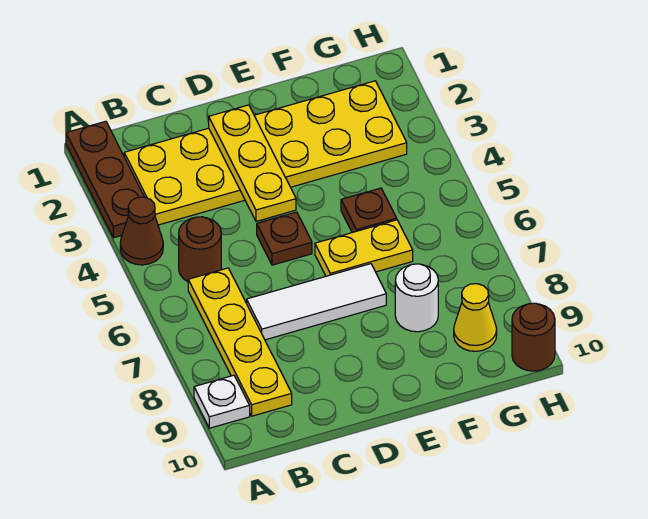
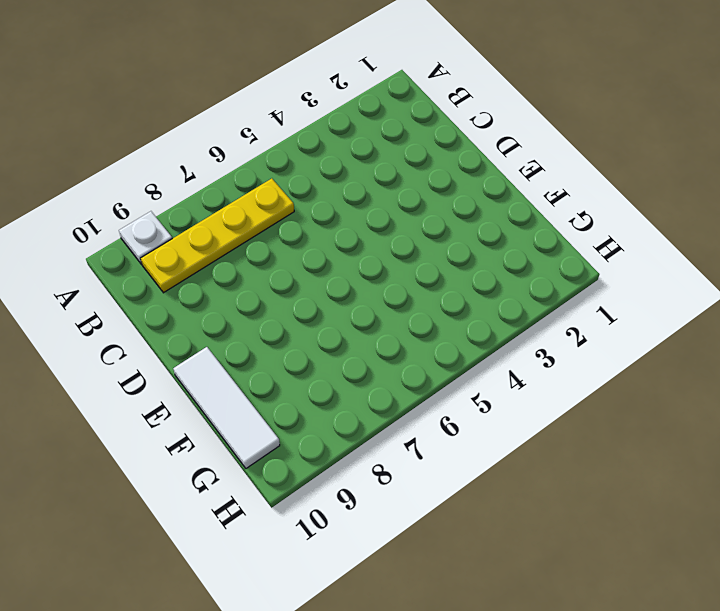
white tile E10:G10 level 1 -> white tile C7:E7 level 1
none -> brown plate A1:A3 level 1
none -> brown cone A4 level 1
none -> yellow plate B2:G3 level 1

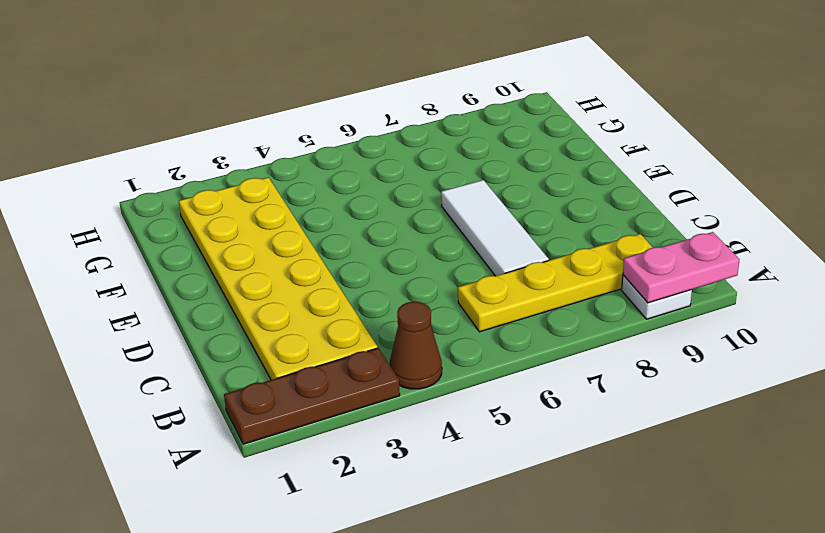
pink plate A9:A10 level 2 -> none
none -> brown round brick B5 level 1
none -> brown plate D5 level 1
none -> yellow plate E6:F6 level 1

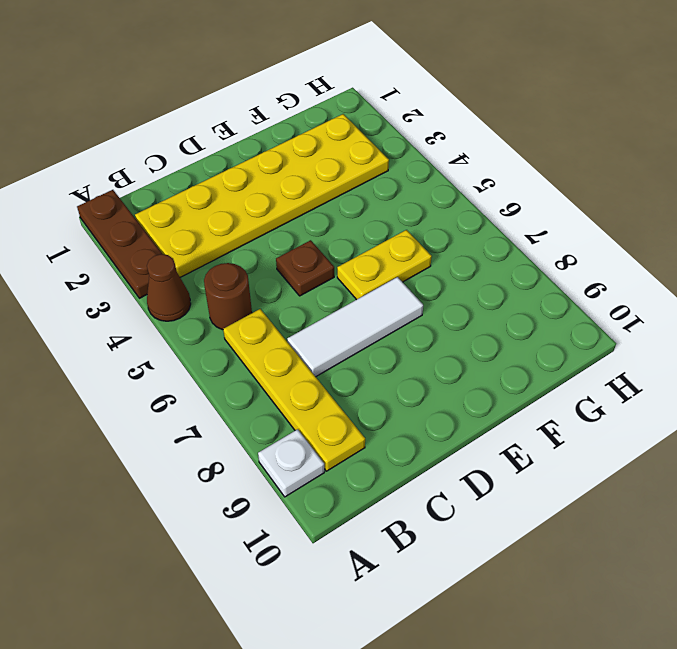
none -> brown plate F5 level 1
none -> white round brick F8 level 1
none -> yellow cone G9 level 1

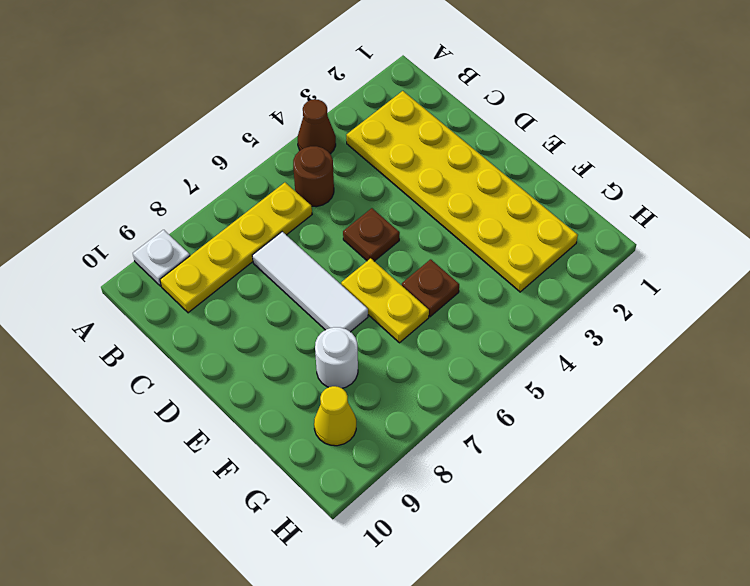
none -> brown plate A1:A3 level 1
none -> brown round brick H10 level 1
none -> yellow plate D2:D4 level 2

